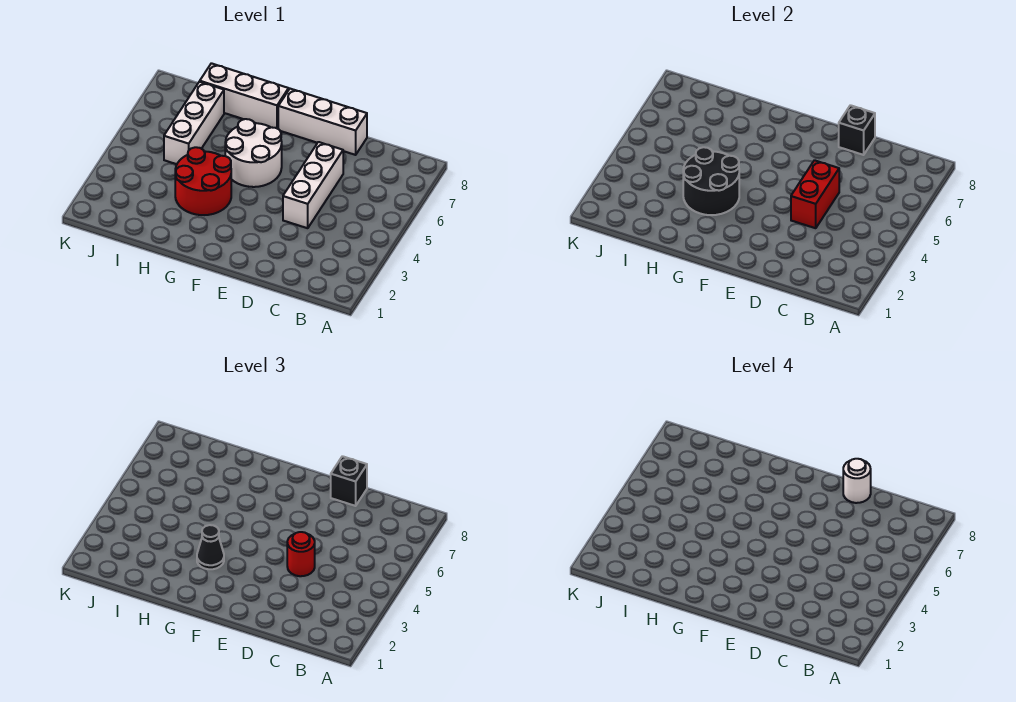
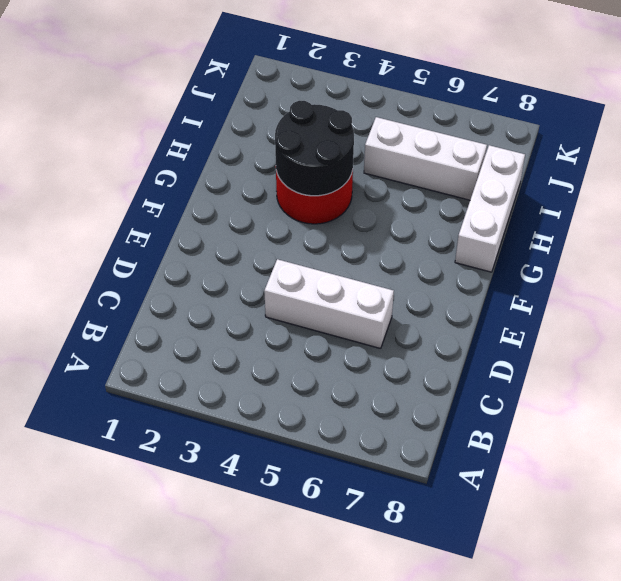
none -> white brick D8:F8 level 1
none -> white round brick F5:G6 level 1
none -> red brick D4:D5 level 2

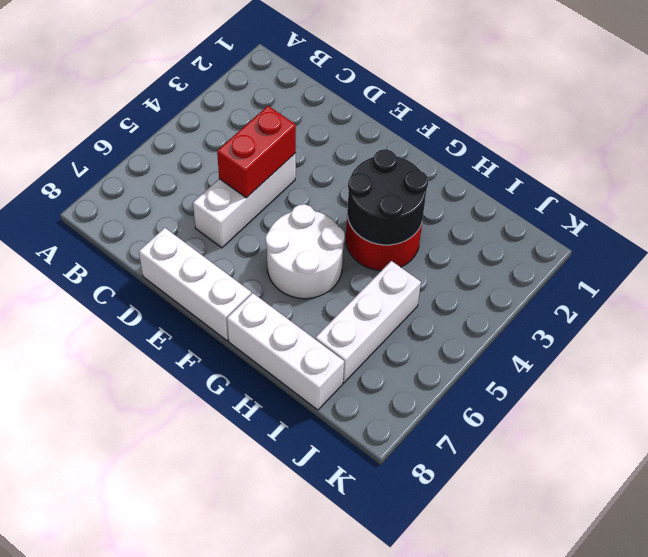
none -> black brick D8 level 2
none -> red round brick D4 level 3
none -> black brick D8 level 3

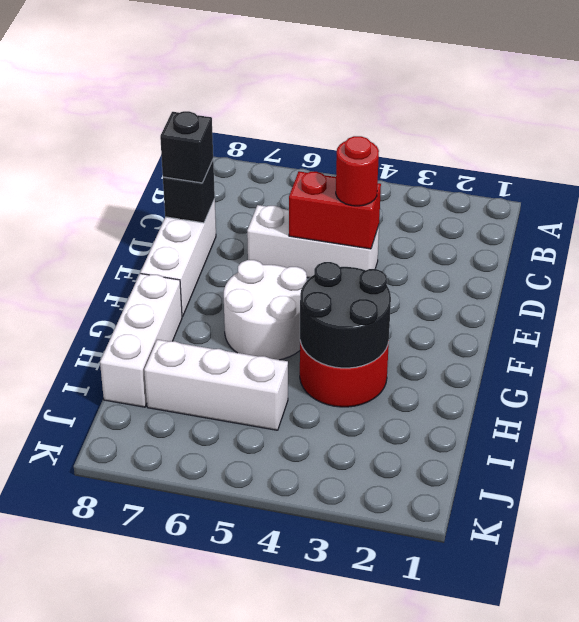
none -> black cone G3 level 3
none -> white round brick D8 level 4

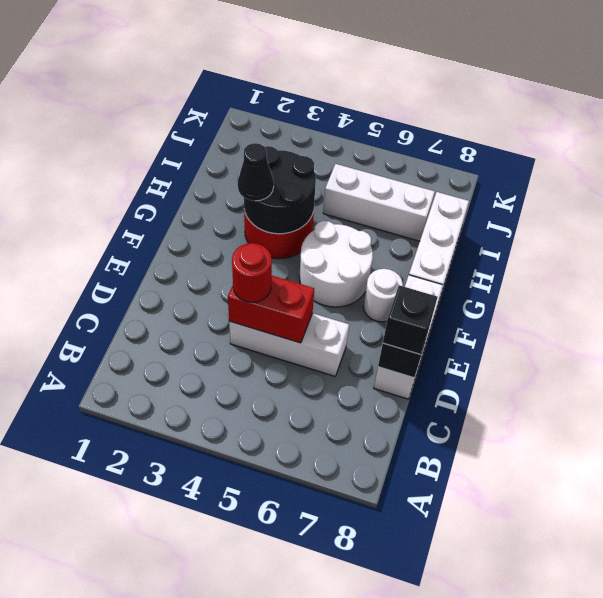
white round brick F7 level 1 -> white round brick D8 level 4

